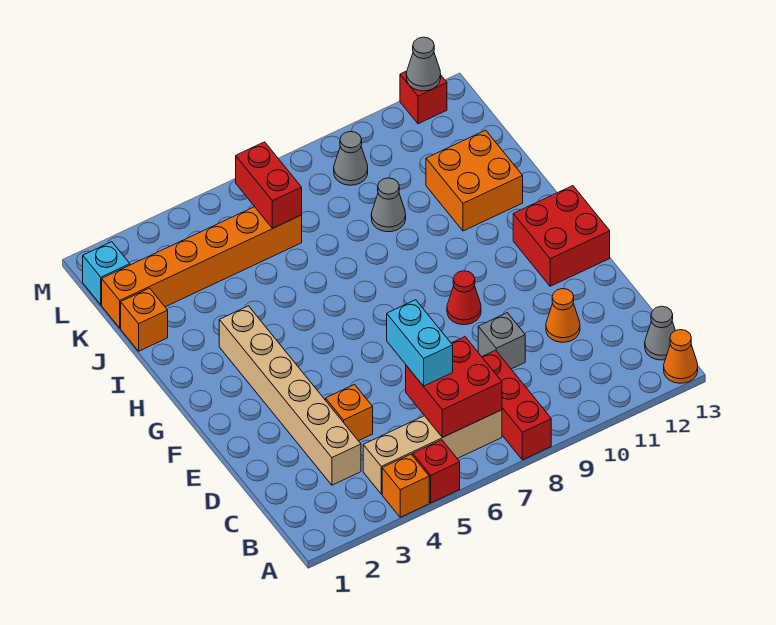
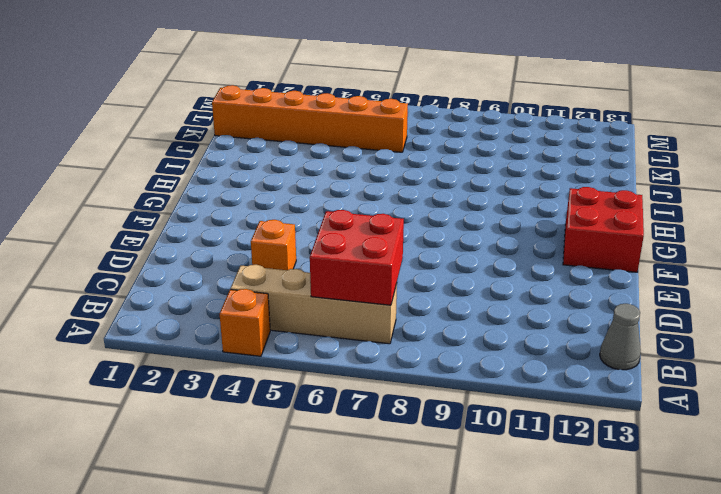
none -> red brick A5 level 1
none -> red brick A8:C8 level 1
none -> orange cone A13 level 1

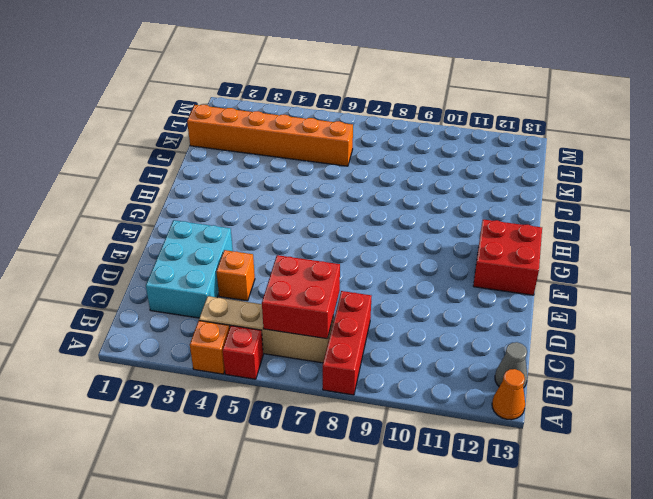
cyan brick C2:E3 level 1 -> tan brick C3:H3 level 1
none -> grey brick D9 level 1
none -> orange cone D11 level 1
none -> red cone F9 level 1

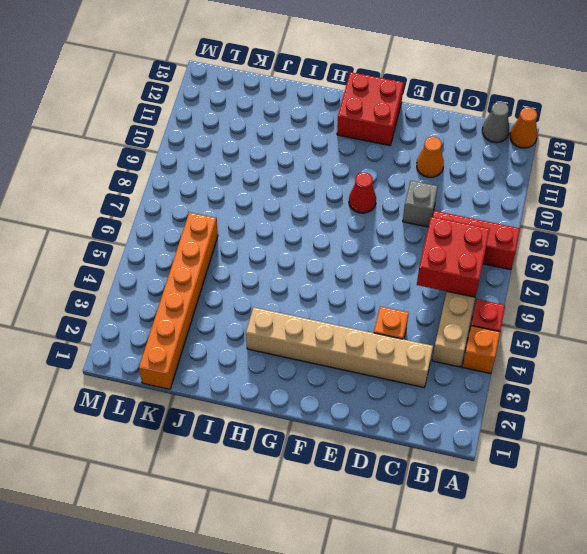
none -> orange brick I11:J12 level 1
none -> orange brick J1 level 1
none -> grey cone J9 level 1

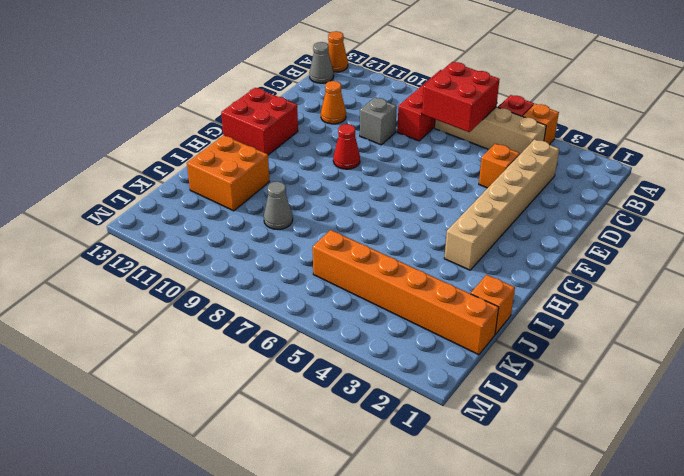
none -> cyan brick L1 level 1
none -> grey cone L9 level 1
none -> red brick M12 level 1

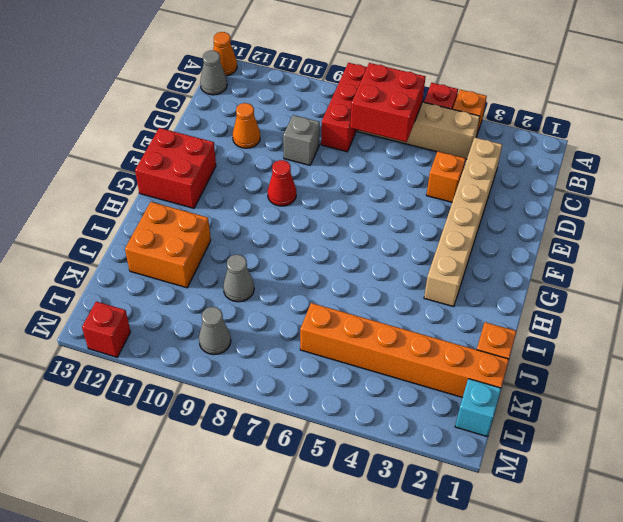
none -> red brick K6:L6 level 2
none -> grey cone M12 level 2
none -> cyan brick C6:D6 level 3

